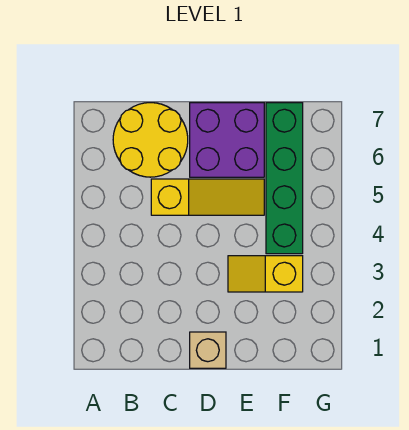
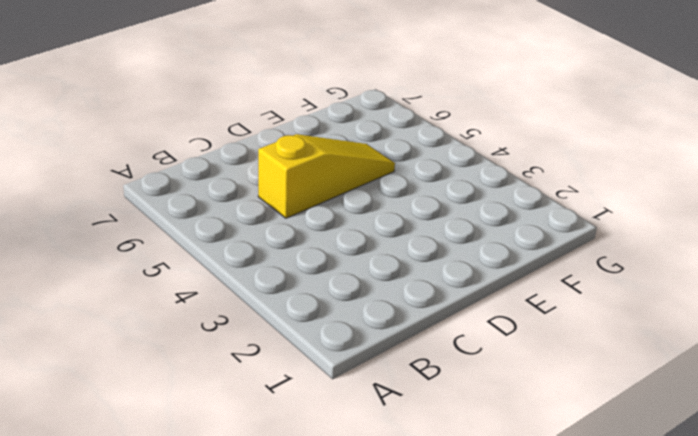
none -> yellow round brick B6:C7 level 1
none -> tan brick D1 level 1

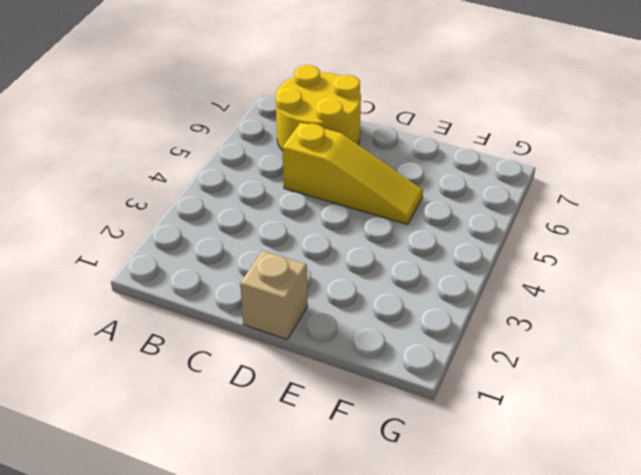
none -> purple brick D6:E7 level 1
none -> yellow slope E3:F3 level 1 top F

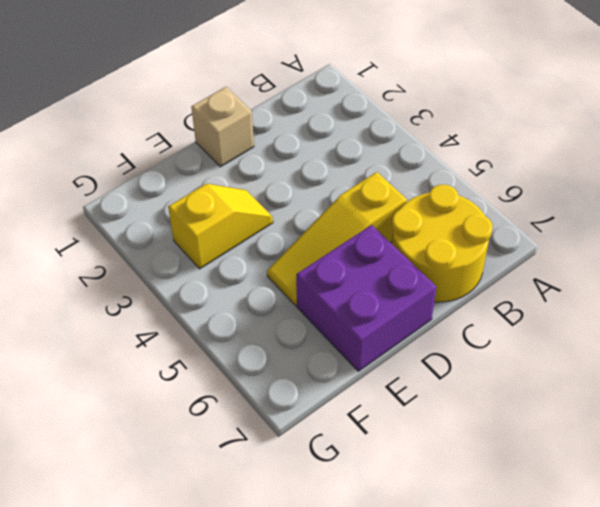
none -> green brick F4:F7 level 1

